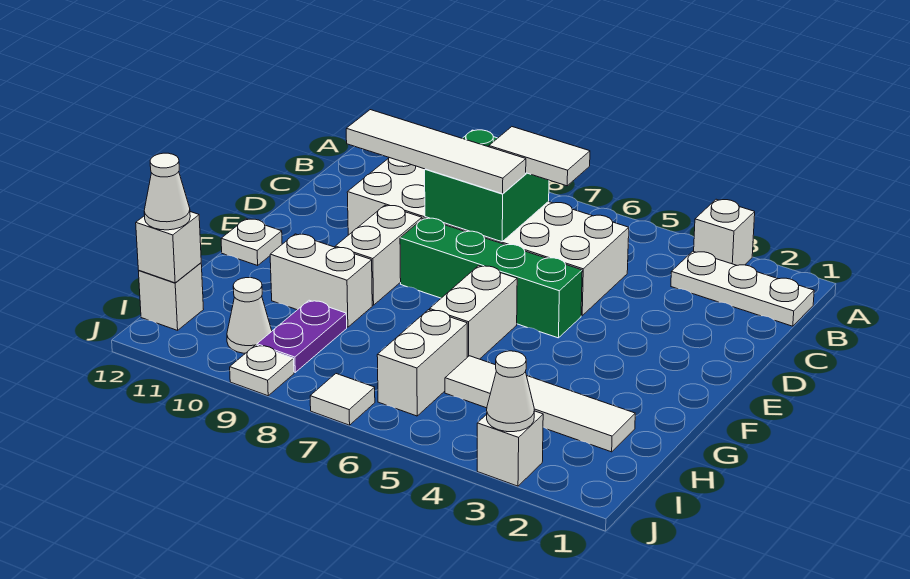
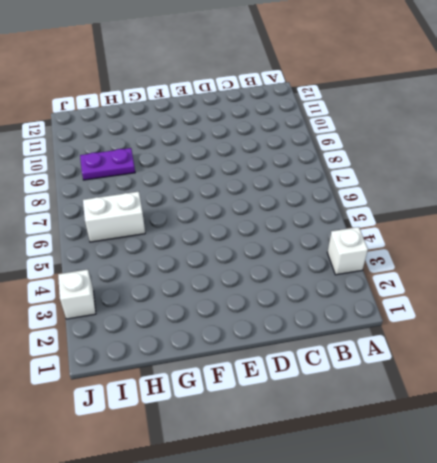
none -> white plate B1:B3 level 1
none -> white brick C5:D10 level 1
none -> green brick E5:E8 level 1

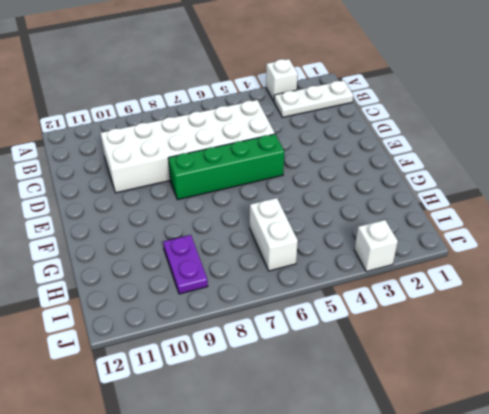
none -> white brick E9:F9 level 1
none -> white brick F6:G6 level 1
none -> white plate F12 level 1

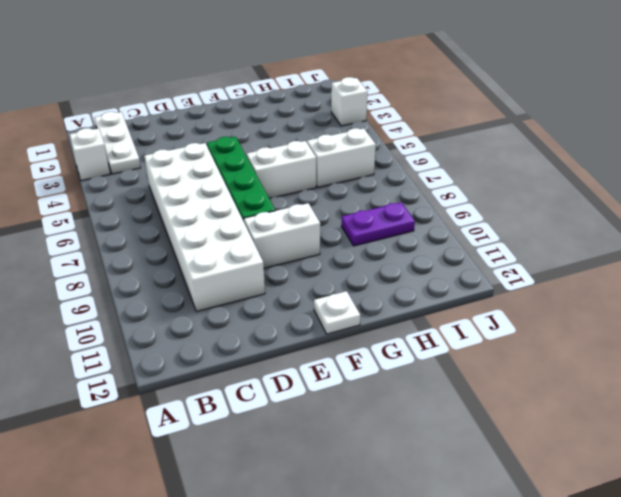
none -> white brick G9:G10 level 1
none -> white tile H2:H5 level 1
none -> white cone I10 level 1

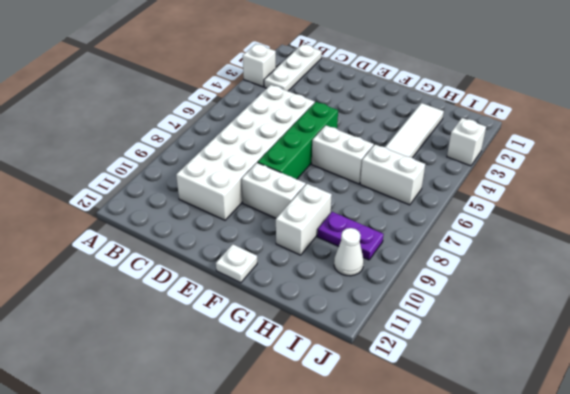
none -> white brick I12 level 1
none -> white tile J7 level 1
none -> white plate J9 level 1

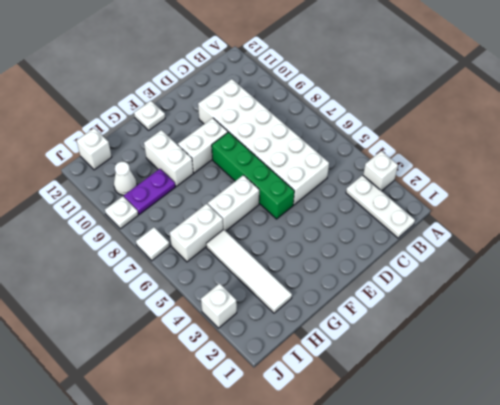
none -> green brick C7:D8 level 2
none -> white brick I12 level 2
none -> white cone J3 level 2

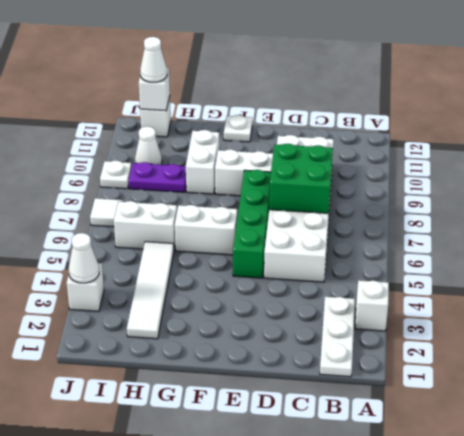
none -> white tile C6:C7 level 3
none -> white tile D7:D10 level 3

